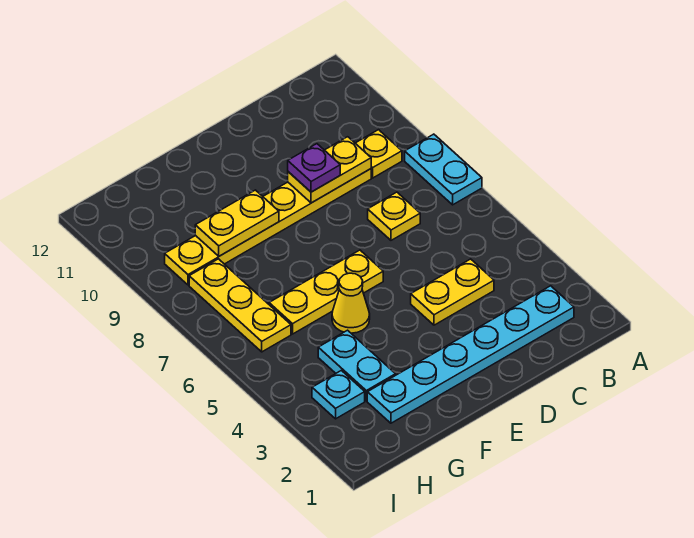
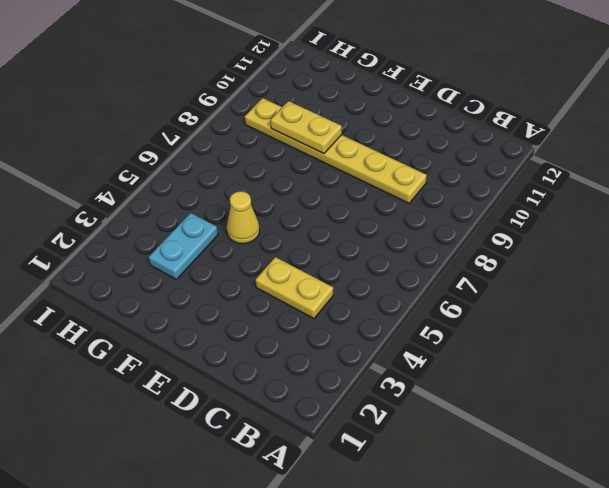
none -> cyan plate A7:A8 level 1
none -> cyan plate B2:G2 level 1
none -> yellow plate B9 level 1

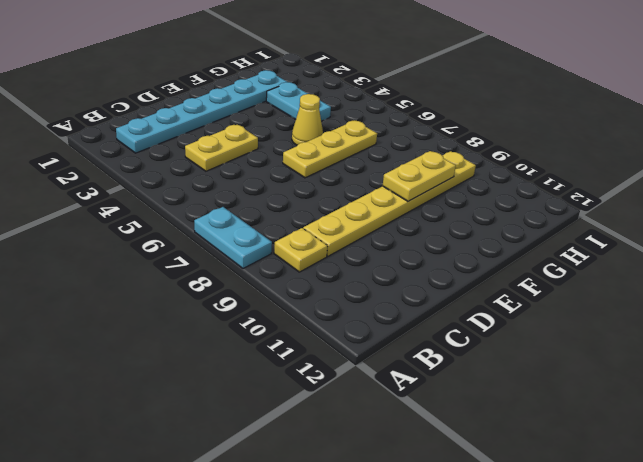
none -> yellow plate C7 level 1
none -> cyan plate H3 level 1
none -> yellow plate H6:H8 level 1

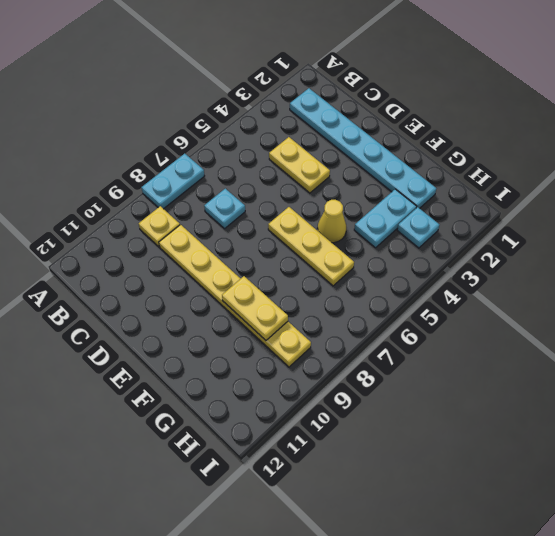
cyan plate C7 level 1 -> yellow plate C7 level 1
none -> yellow plate H6:H8 level 1
none -> yellow plate C9:D9 level 2
none -> purple plate D9 level 3

